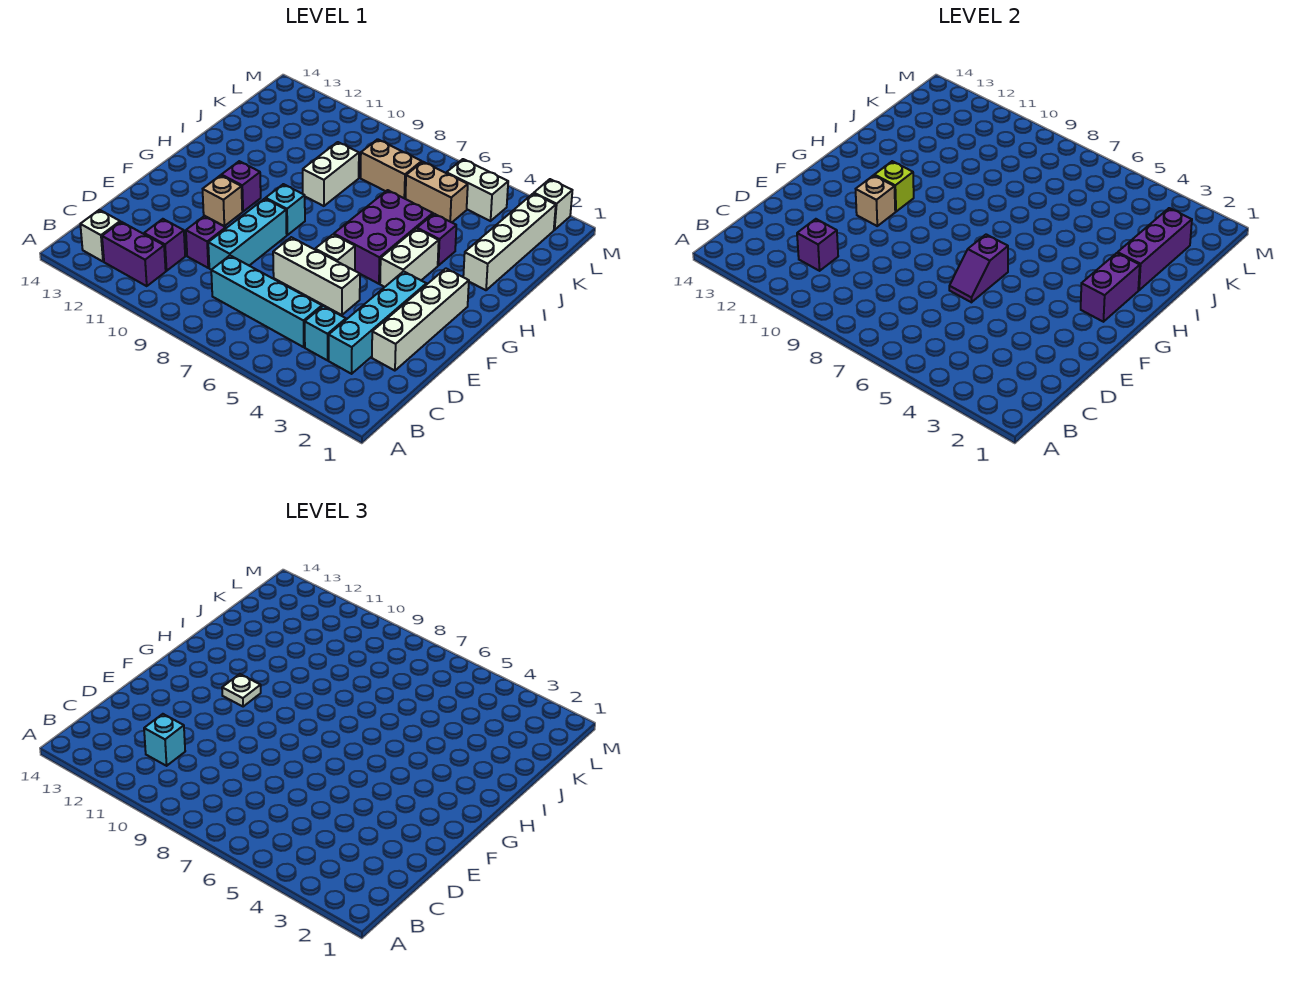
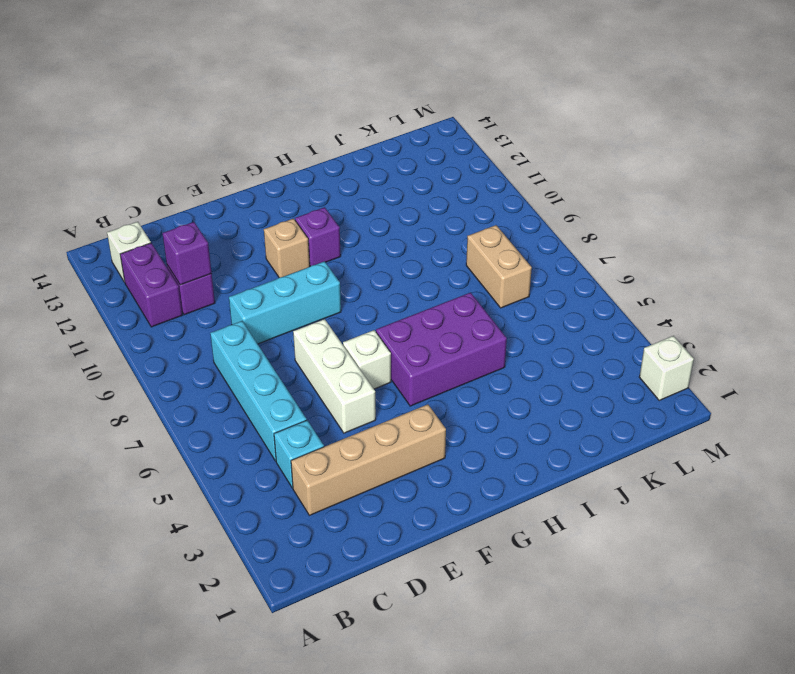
tan brick C3:F3 level 1 -> cyan brick C3:F3 level 1
none -> white brick D2:G2 level 1
none -> purple brick D10 level 1
none -> white brick G4:H4 level 1
none -> cyan brick G9 level 1

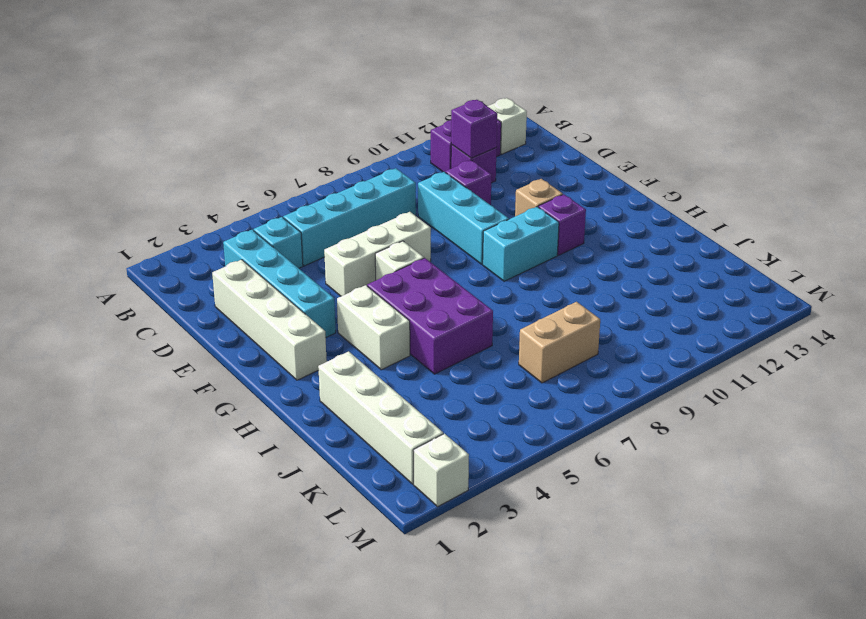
cyan brick G9:G10 level 1 -> cyan brick G9 level 1
none -> purple brick I4 level 1
none -> white brick I9:J9 level 1
none -> tan brick K5:K6 level 1
none -> white brick L4:L5 level 1

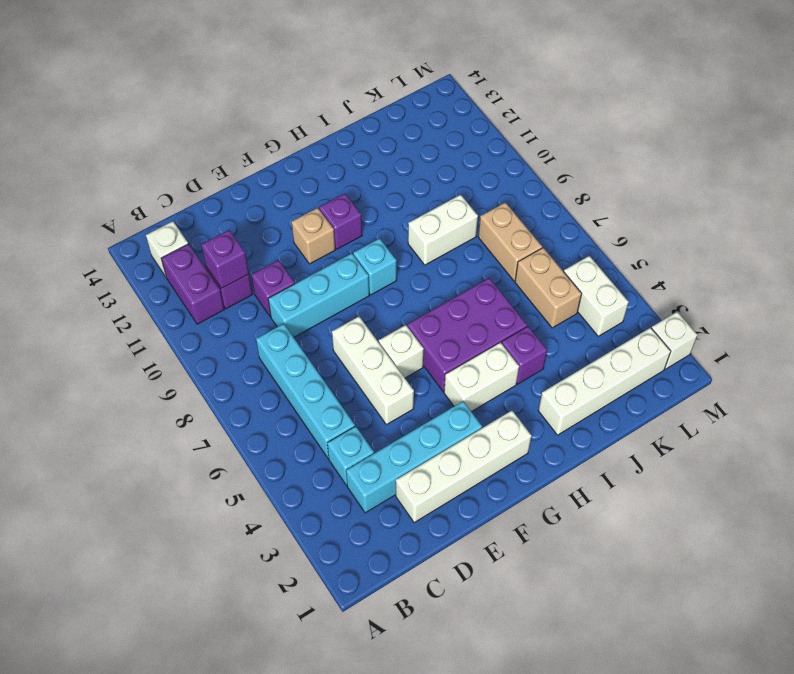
none -> purple slope E6:F6 level 2 top F
none -> tan brick F11 level 2
none -> purple brick G2:H2 level 2
none -> lime brick G11 level 2

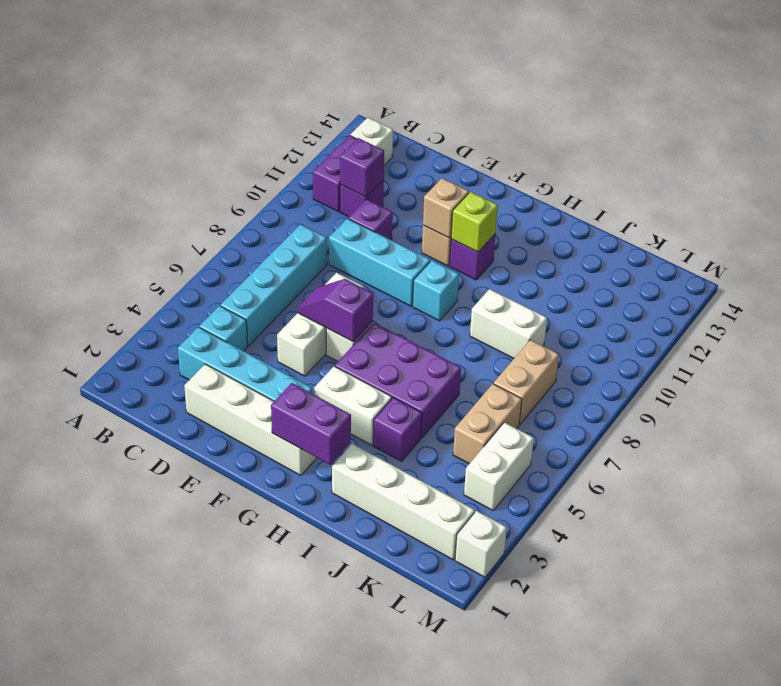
none -> purple brick I2:K2 level 2
none -> cyan brick C11 level 3
none -> white plate G11 level 3

